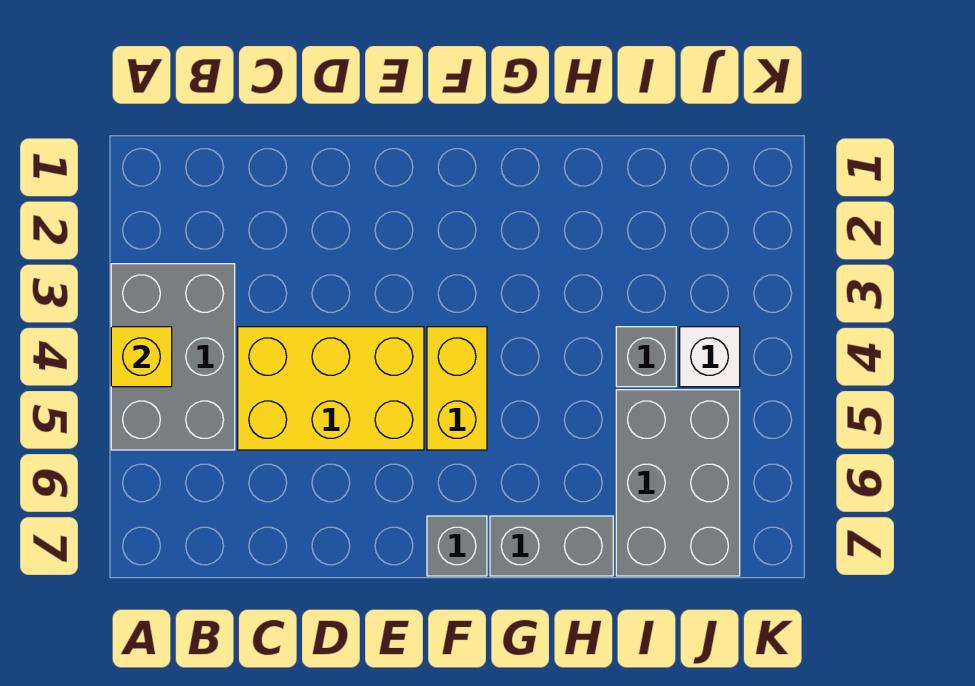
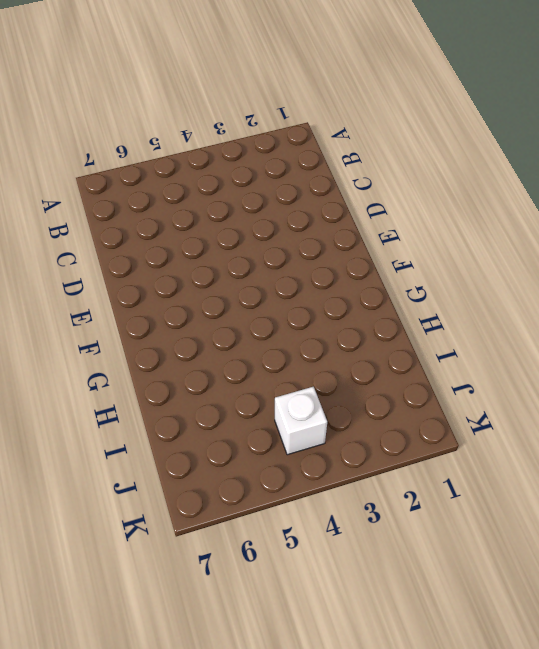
none -> grey brick A3:B5 level 1
none -> yellow brick C4:E5 level 1

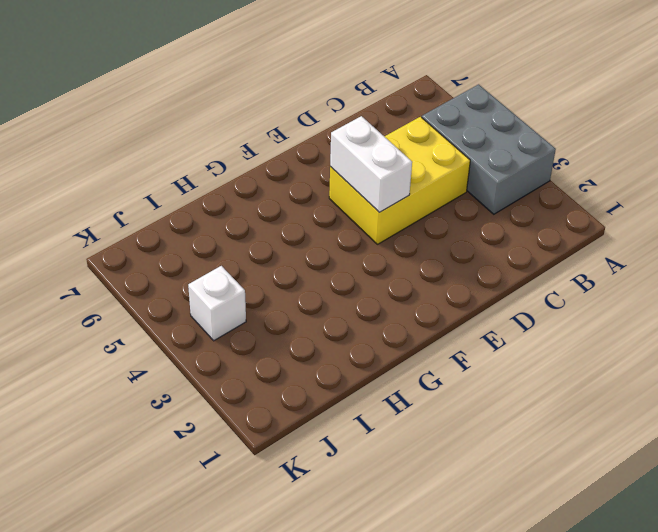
white brick E4:E5 level 2 -> none
none -> yellow brick F4:F5 level 1
none -> grey brick F7 level 1

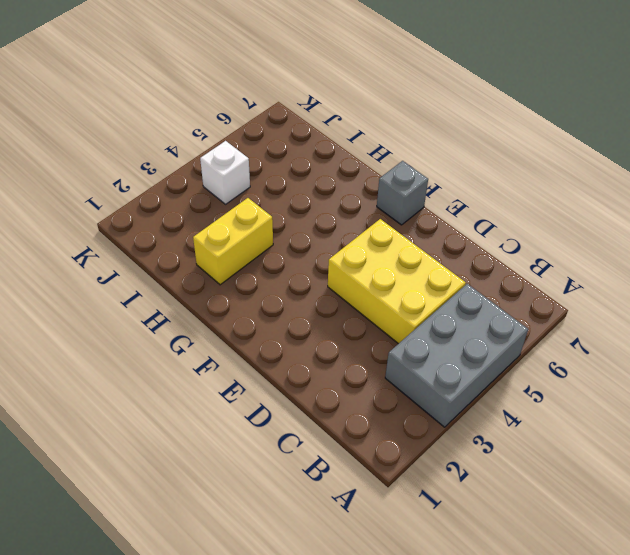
yellow brick H2:H3 level 1 -> yellow brick F4:F5 level 1
none -> grey brick G7:H7 level 1
none -> grey brick I4 level 1

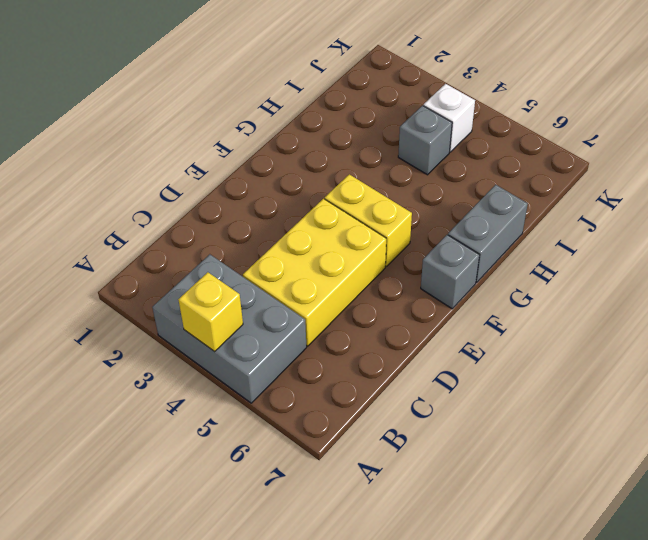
none -> grey brick I5:J7 level 1

